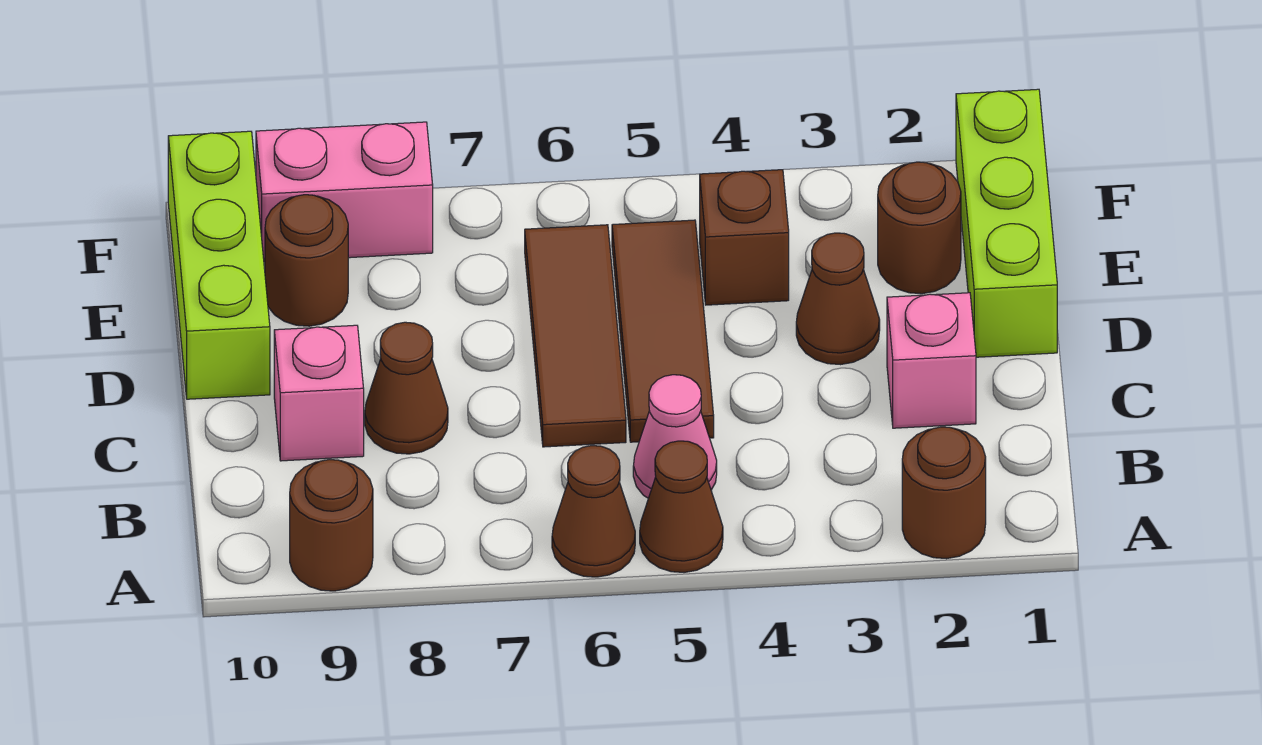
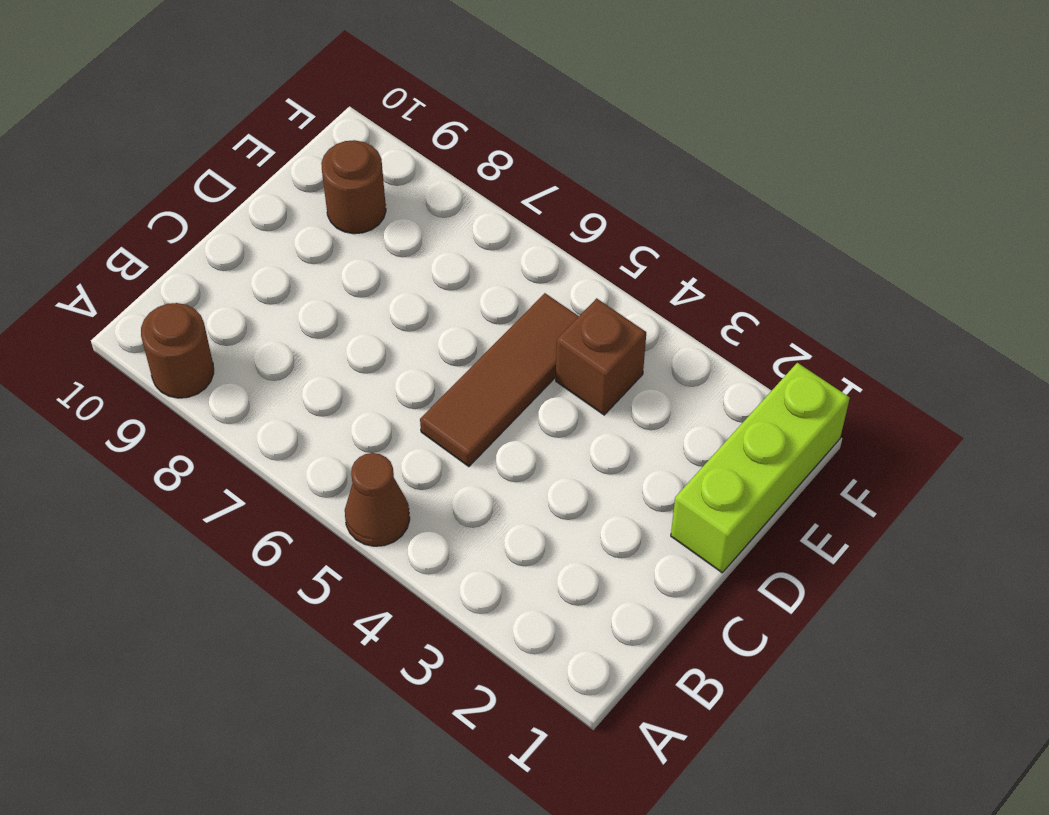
none -> brown round brick A2 level 1
none -> brown cone A6 level 1
none -> pink cone B5 level 1

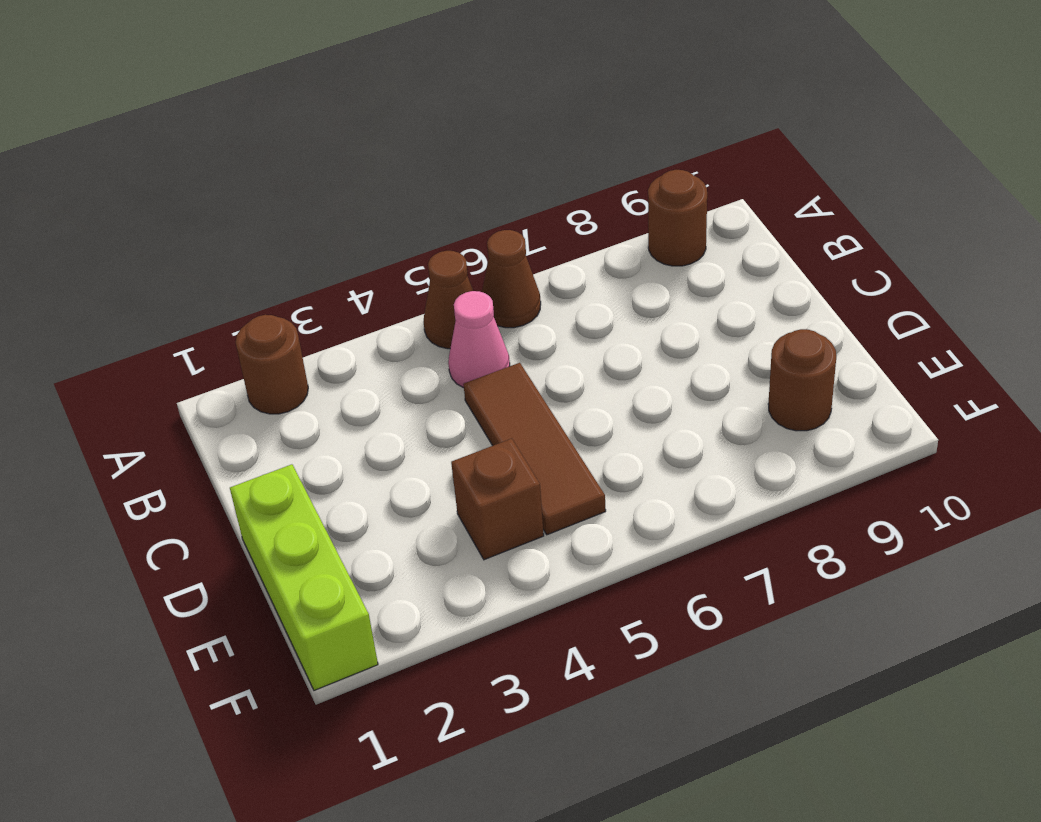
none -> pink brick C2 level 1
none -> brown tile C6:E6 level 1
none -> brown cone C8 level 1

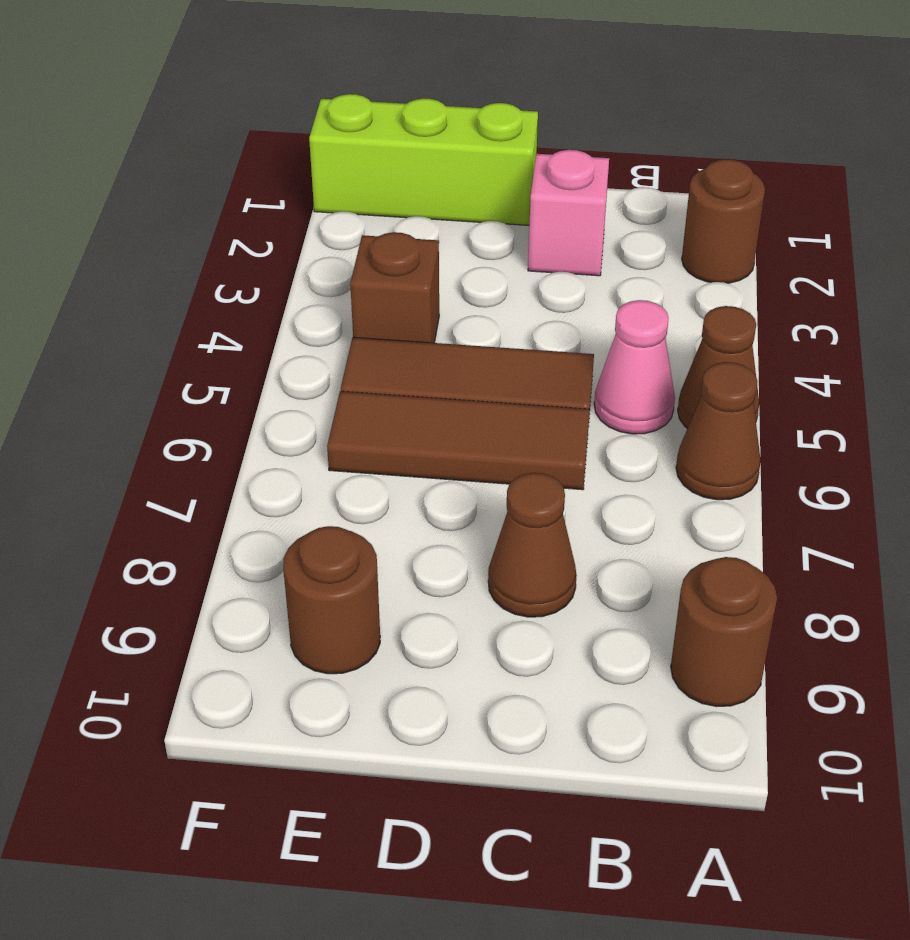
none -> pink brick C9 level 1
none -> brown cone D3 level 1
none -> lime brick D10:F10 level 1

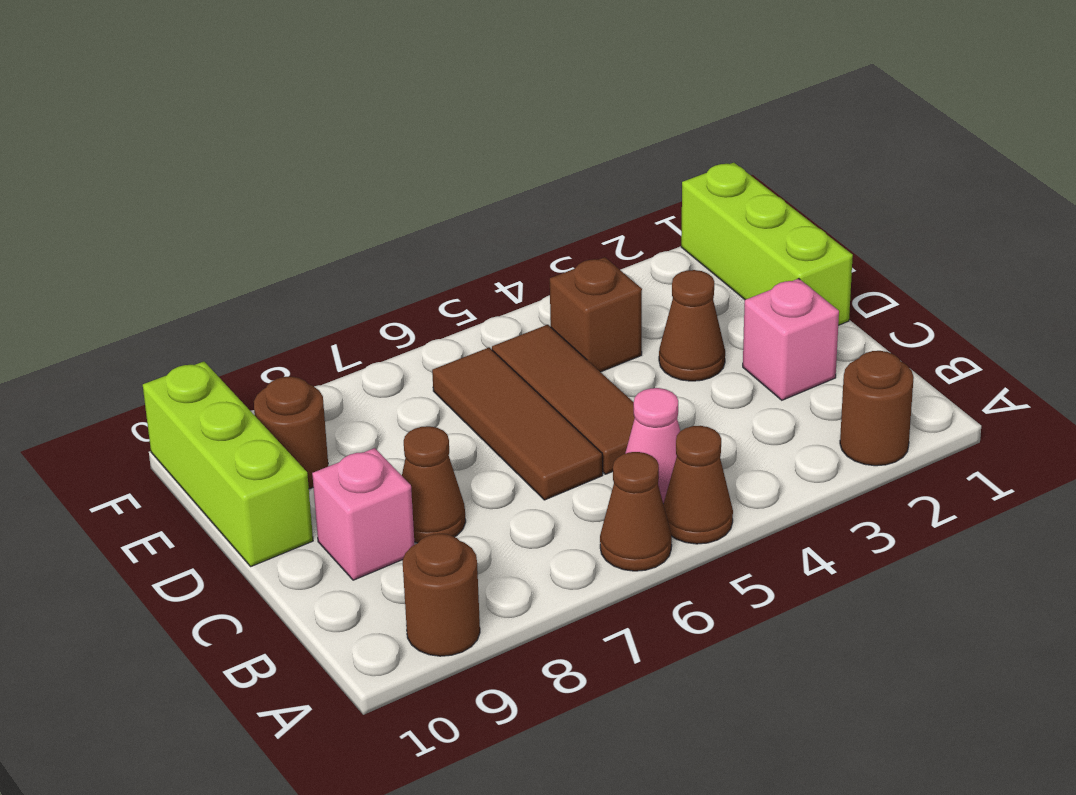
none -> brown round brick E2 level 1
none -> pink brick F8:F9 level 1

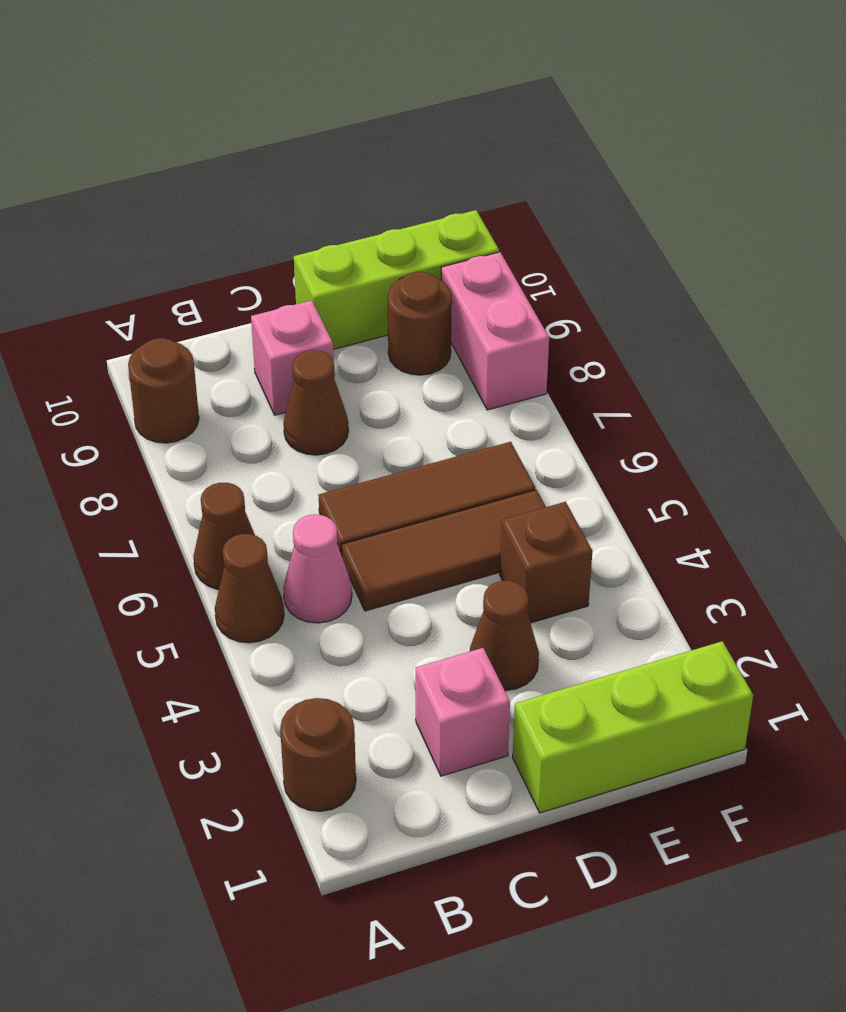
none -> brown round brick E2 level 1

